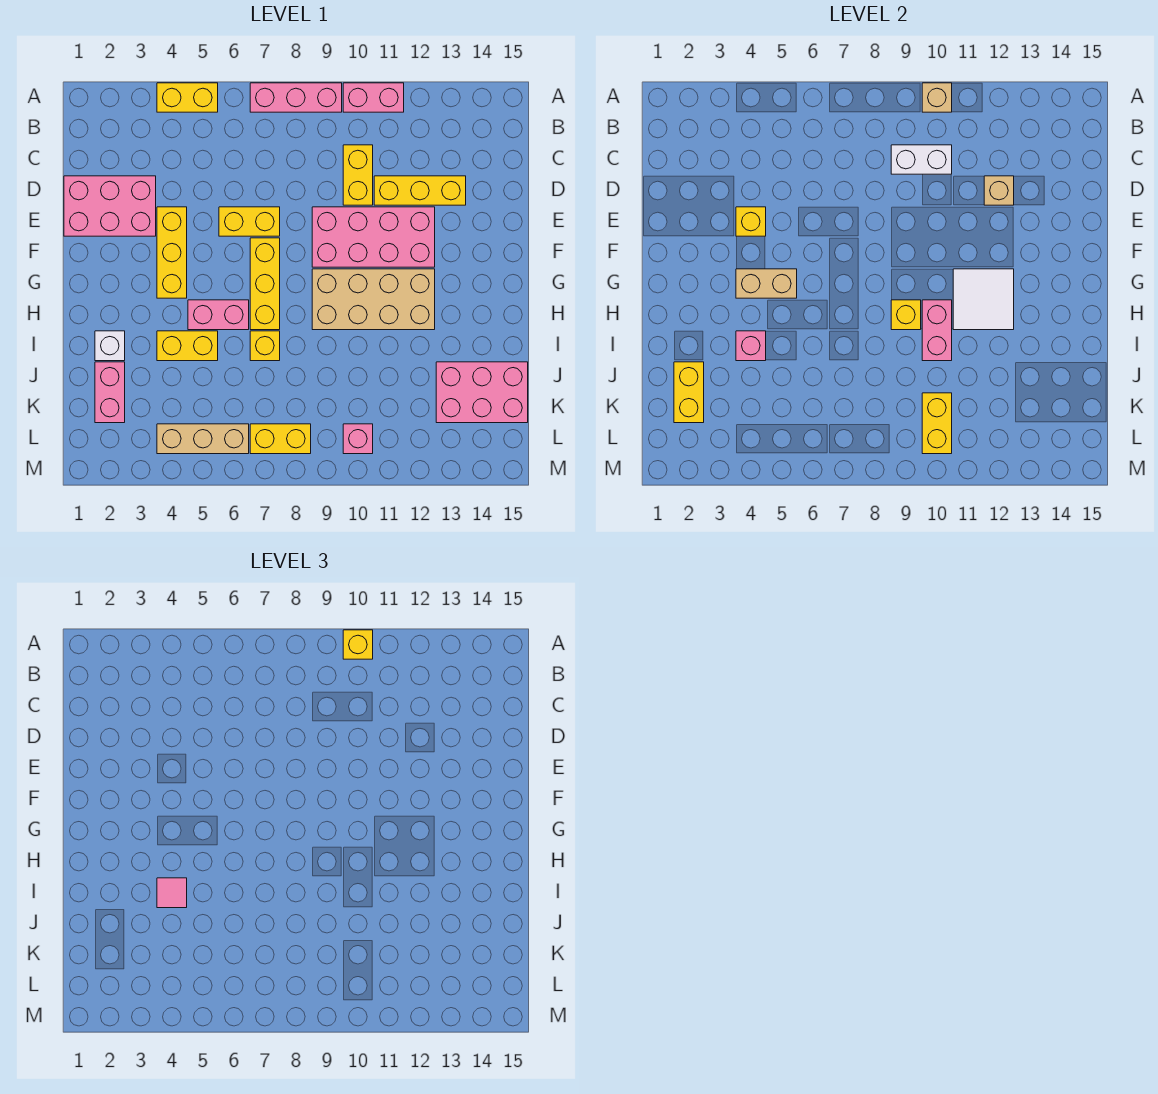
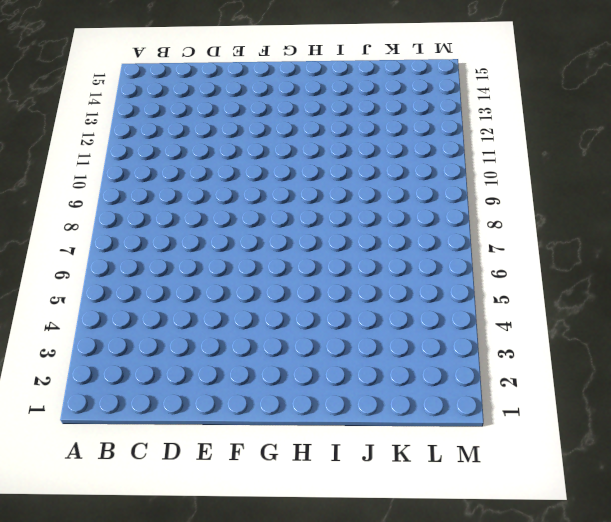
none -> yellow brick A4:A5 level 1
none -> pink brick A7:A9 level 1
none -> pink brick A10:A11 level 1
none -> yellow brick C10:D10 level 1

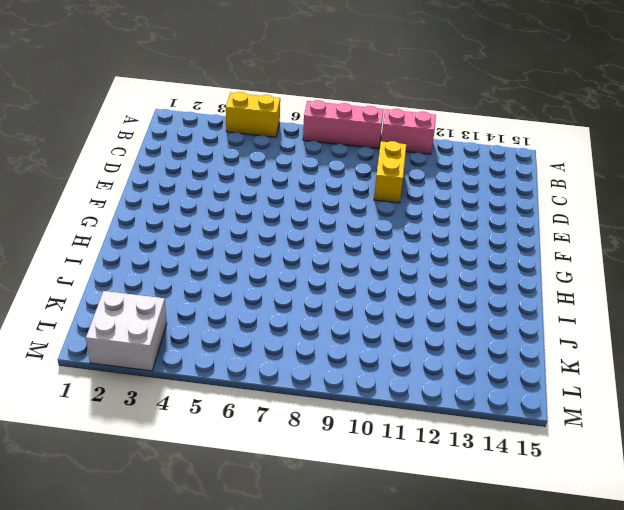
white brick L2:M3 level 1 -> none
none -> pink brick D1:E3 level 1
none -> yellow brick D11:D13 level 1
none -> yellow brick E4:G4 level 1
none -> yellow brick E6:E7 level 1

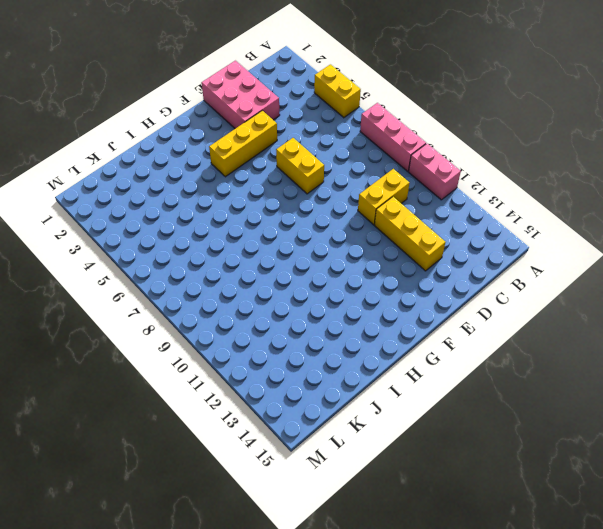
none -> pink brick E9:F12 level 1
none -> yellow brick F7:H7 level 1
none -> tan brick G9:H12 level 1
none -> pink brick H5:H6 level 1

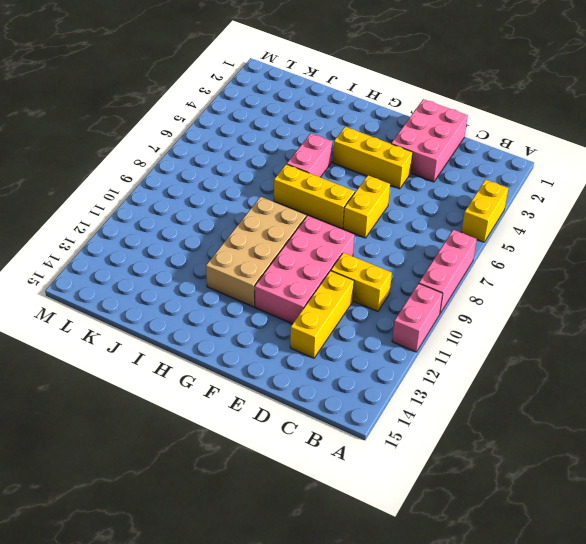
none -> white brick I2 level 1
none -> yellow brick I4:I5 level 1
none -> yellow brick I7 level 1
none -> pink brick J2:K2 level 1

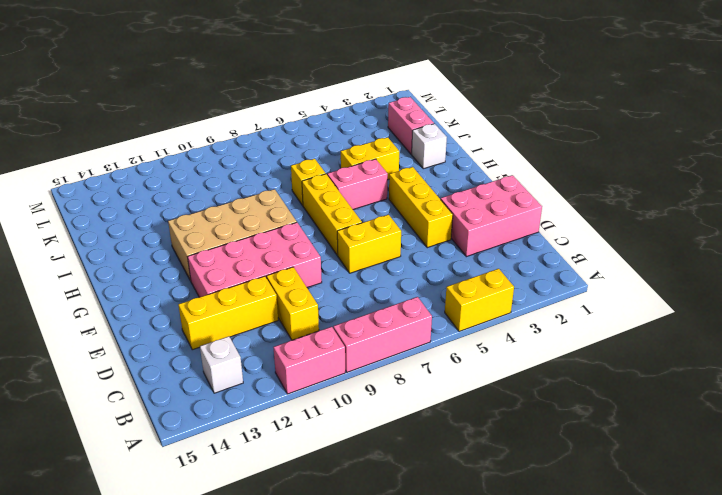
white brick B13 level 1 -> none
none -> pink brick J13:K15 level 1
none -> tan brick L4:L6 level 1
none -> yellow brick L7:L8 level 1
none -> pink brick L10 level 1

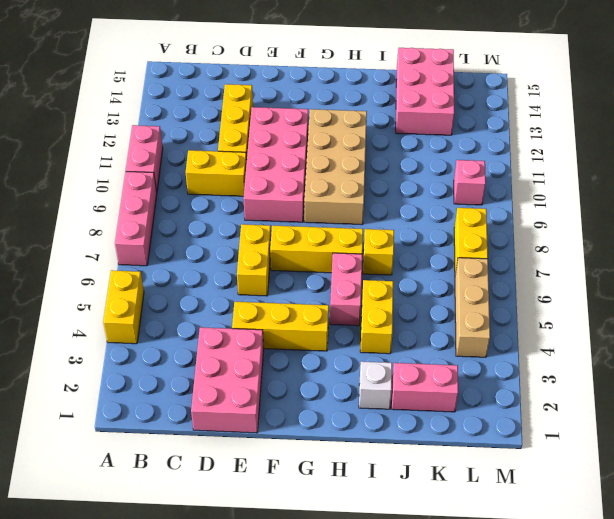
none -> tan brick A10 level 2
none -> white brick C9:C10 level 2
none -> tan brick D12 level 2
none -> yellow brick E4 level 2

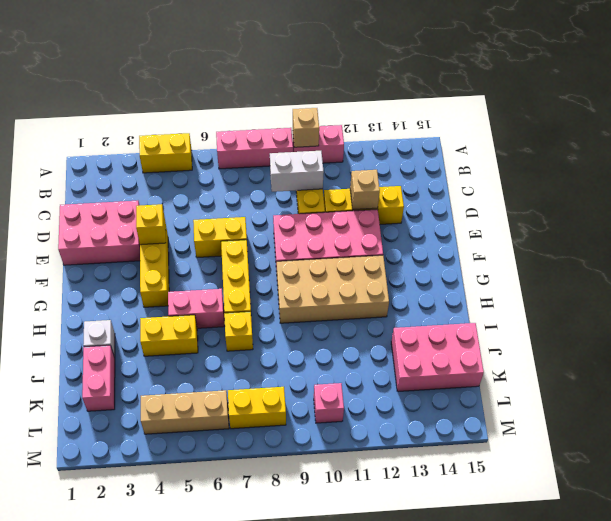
none -> tan brick G4:G5 level 2
none -> white tile G11:H12 level 2
none -> yellow brick H9 level 2
none -> pink brick H10:I10 level 2

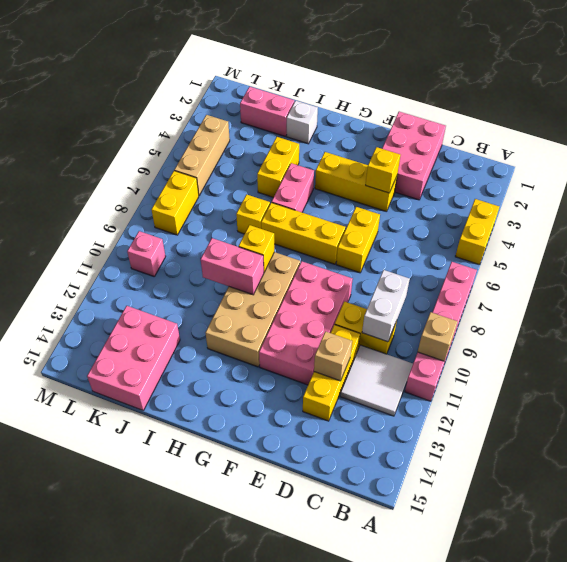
white tile B11:C12 level 1 -> white tile G11:H12 level 2
none -> tan brick G4:G5 level 2
none -> pink brick I4 level 2
none -> yellow brick J2:K2 level 2
none -> yellow brick K10:L10 level 2

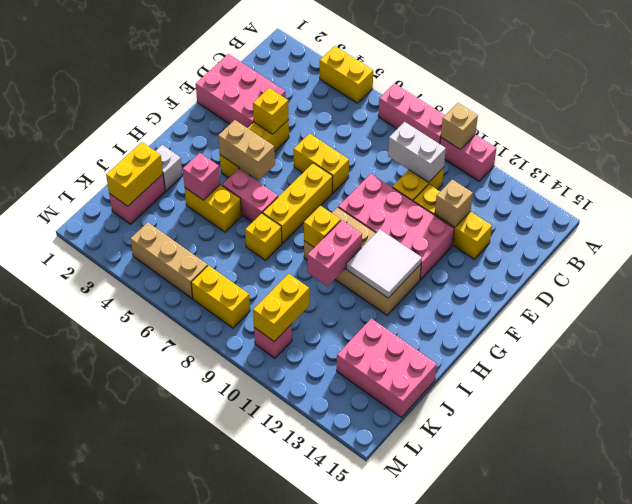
none -> yellow brick A10 level 3
none -> pink tile I4 level 3

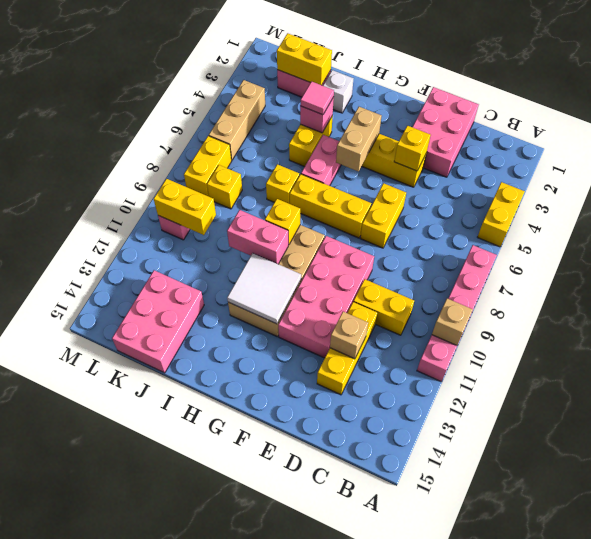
yellow brick K8 level 1 -> yellow brick A10 level 3
none -> white brick C9:C10 level 2

